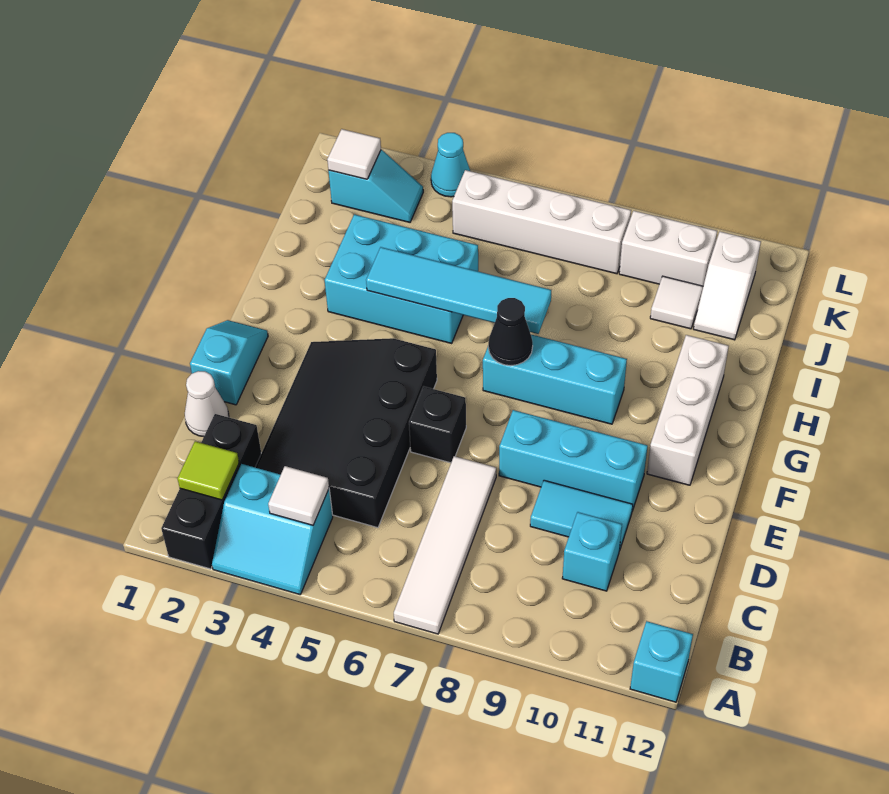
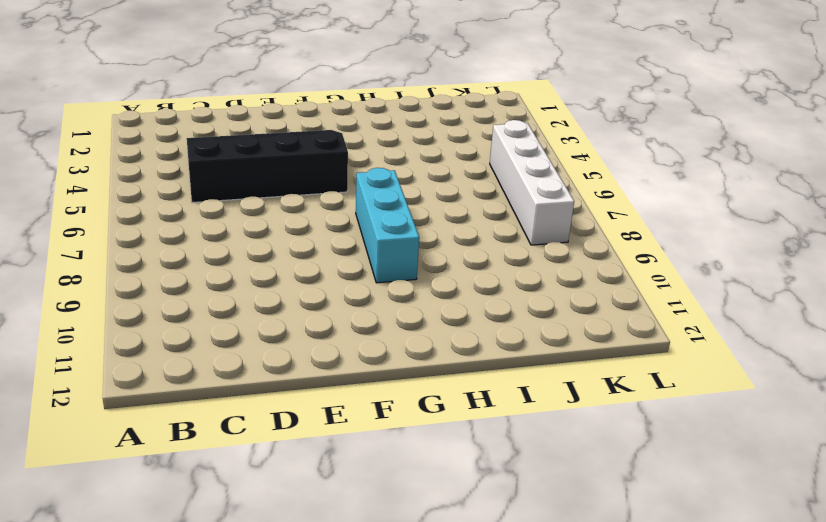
none -> black brick A2:C2 level 1
none -> cyan slope A3:B4 level 1 top B
none -> white tile A7:D7 level 1

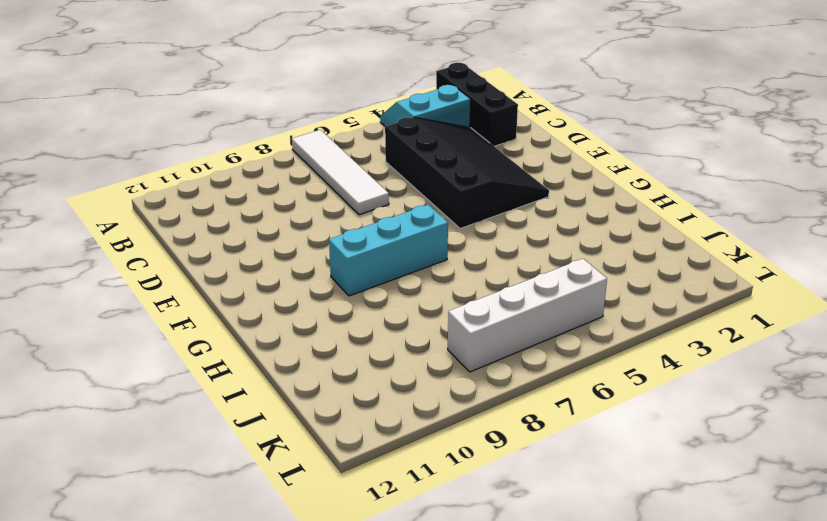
none -> cyan brick A12 level 1
none -> cyan brick C10 level 1
none -> white cone D1 level 1

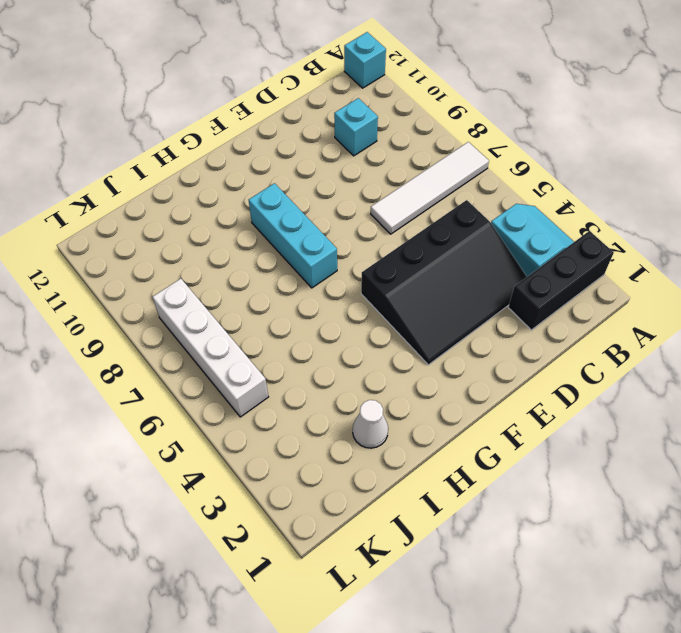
white cone I2 level 1 -> white cone D1 level 1
none -> cyan tile D9:D10 level 1
none -> cyan slope E1:F1 level 1 top E
none -> black brick E6 level 1

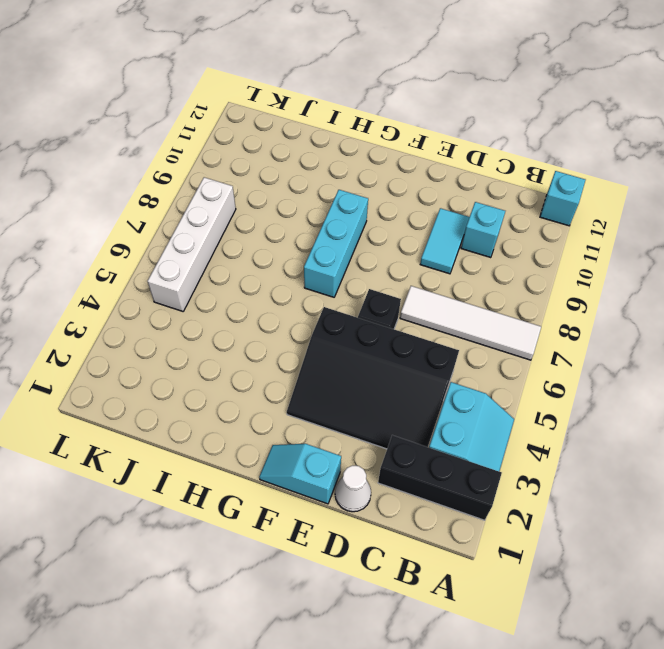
none -> cyan brick E8:E10 level 1
none -> white brick F11:H11 level 1
none -> cyan brick H3:I5 level 1

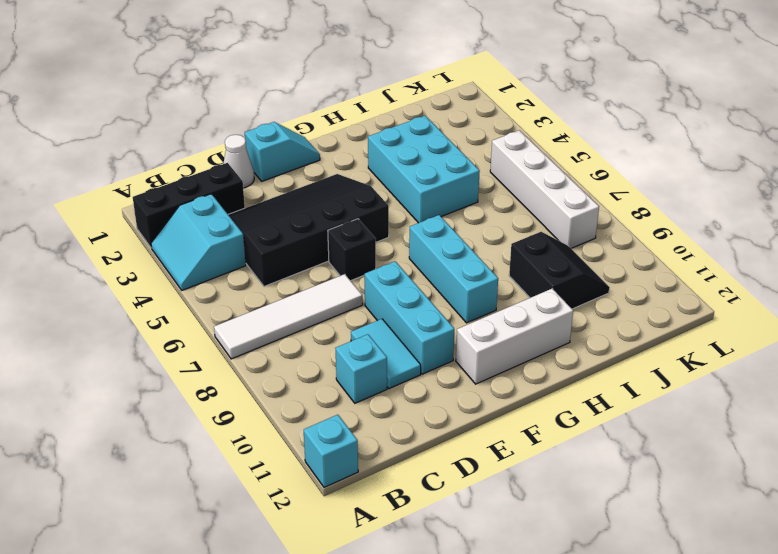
black slope I9:J10 level 1 top I -> white tile J10 level 1
none -> white slope J11:K11 level 1 top K
none -> cyan slope K2:K3 level 1 top 2
none -> white brick K9:K10 level 1

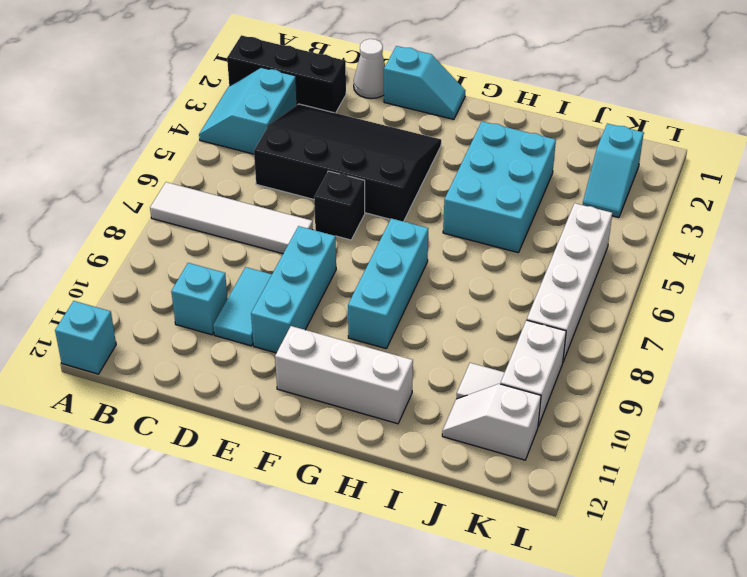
none -> cyan cone L4 level 1
none -> lime tile B2 level 2
none -> white tile B4 level 2

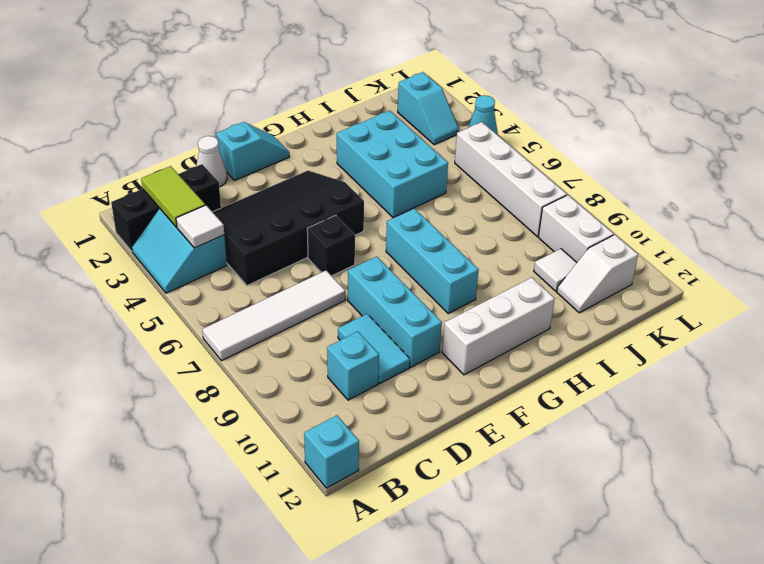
lime tile B2:B3 level 2 -> lime tile B2 level 2
none -> black cone G7 level 2
none -> cyan tile H4:H7 level 2
none -> white tile K2 level 2

